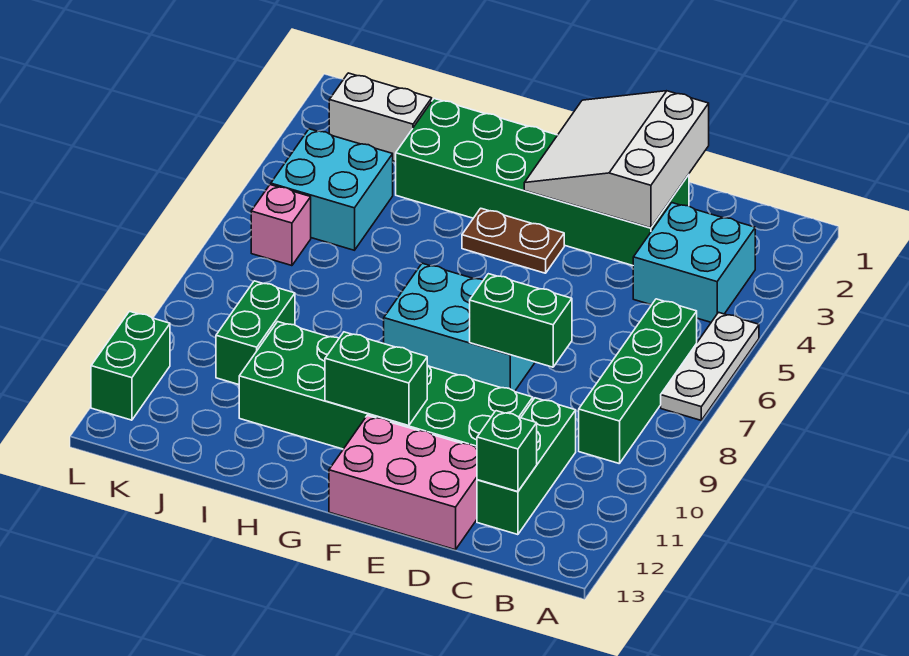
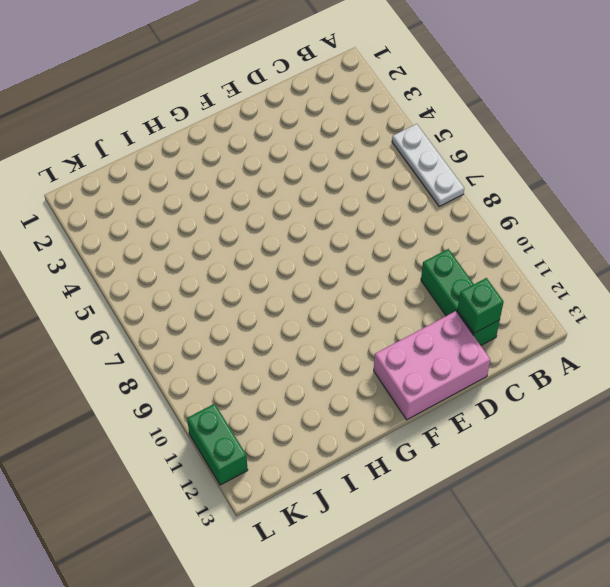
none -> cyan brick B3:C4 level 1
none -> green brick B6:B9 level 1
none -> green brick D2:I3 level 1

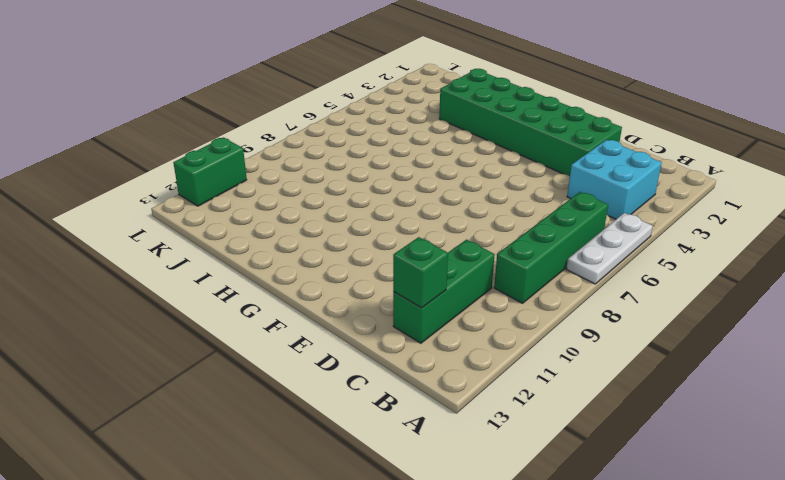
none -> green brick D10:I11 level 1
none -> pink brick D12:F13 level 1
none -> cyan brick E7:G8 level 1

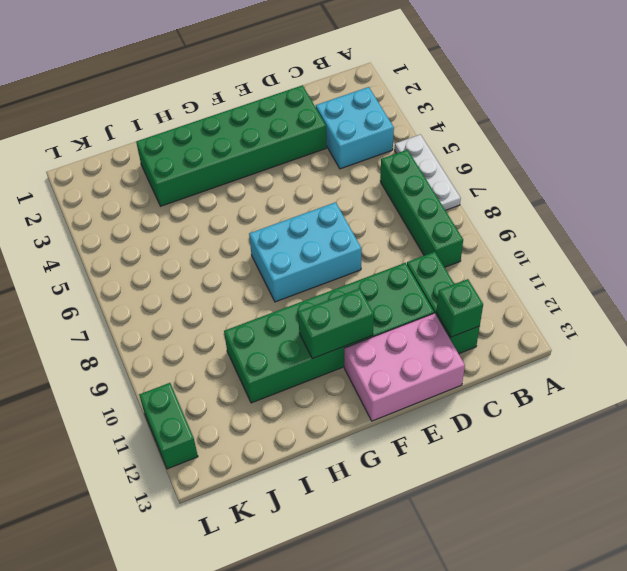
none -> brown plate F4:G4 level 1
none -> white brick J2:K2 level 1
none -> cyan brick J4:K5 level 1

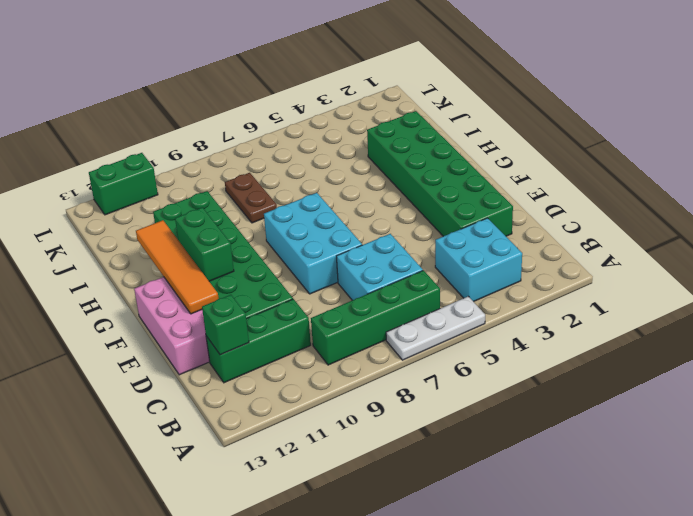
cyan brick C6:D7 level 1 -> cyan brick J4:K5 level 1
orange tile E12:H12 level 2 -> none
brown plate I8:J8 level 1 -> brown plate F4:G4 level 1
none -> white brick J2:K2 level 1
none -> green brick J9:J10 level 1
none -> pink brick K6 level 1

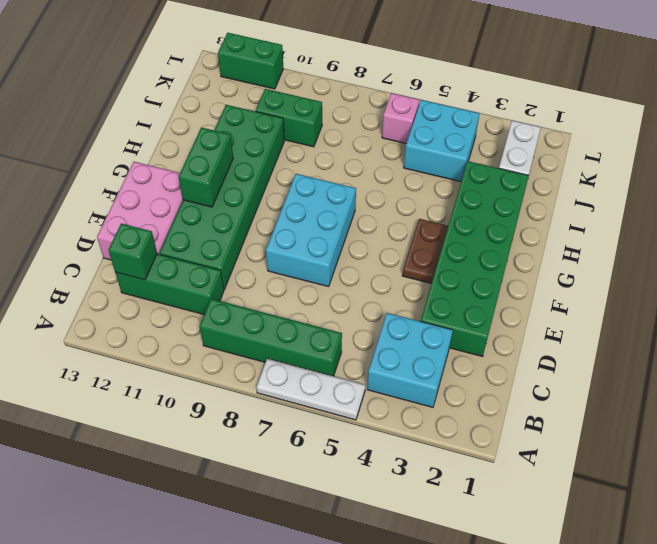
none -> white slope D1:F3 level 2 top D
none -> green brick D8:E8 level 2

